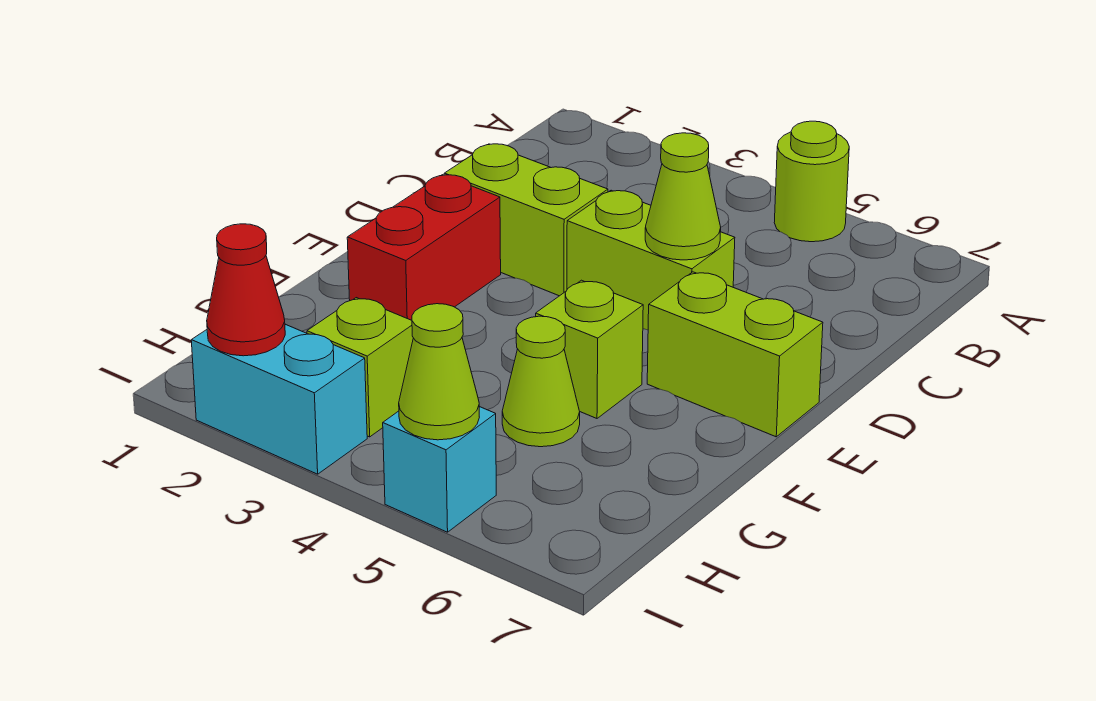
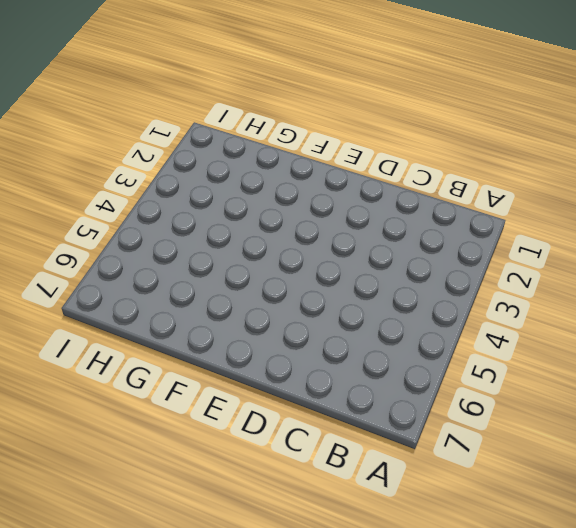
none -> lime round brick A5 level 1
none -> lime brick D2:D3 level 1
none -> lime brick D4:D5 level 1

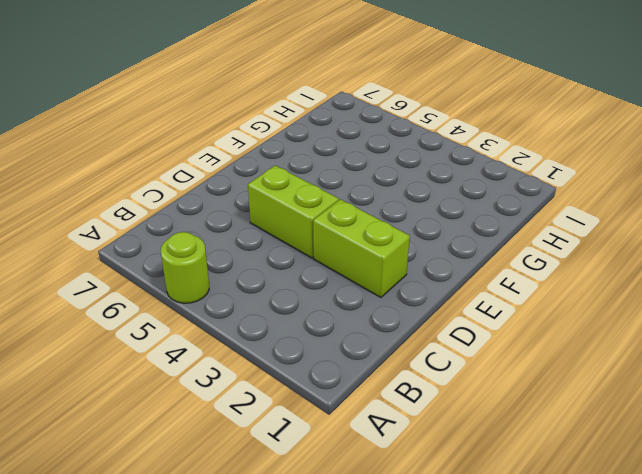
none -> red brick E2:F2 level 1
none -> lime brick E6:E7 level 1
none -> lime brick F5 level 1

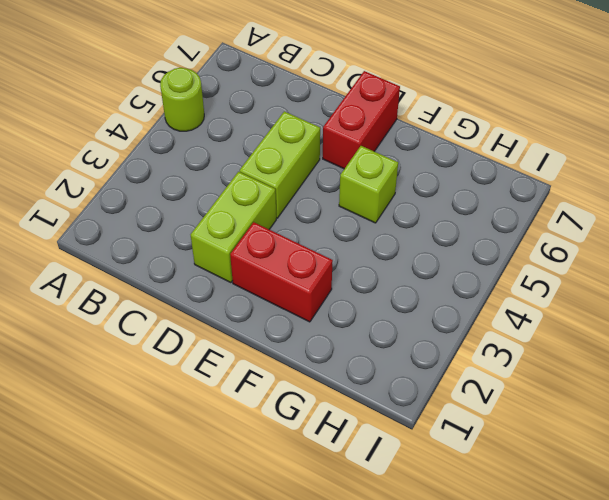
red brick E6:E7 level 1 -> lime brick E6:E7 level 1
none -> lime cone G5 level 1
none -> lime brick H3 level 1
none -> cyan brick I2:I3 level 1

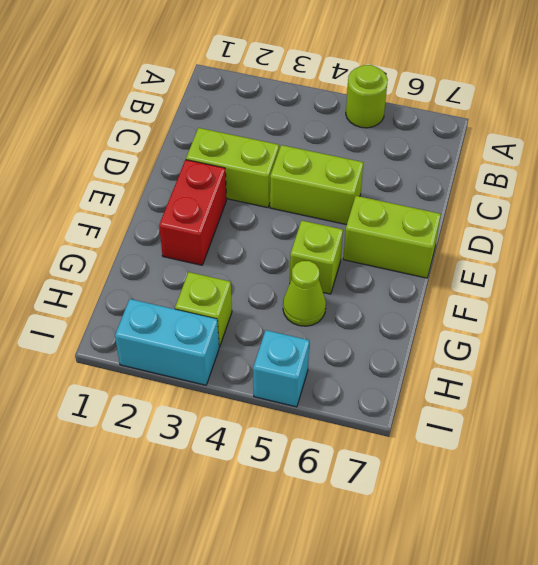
none -> lime cone D5 level 2
none -> red cone I2 level 2
none -> lime cone I5 level 2

